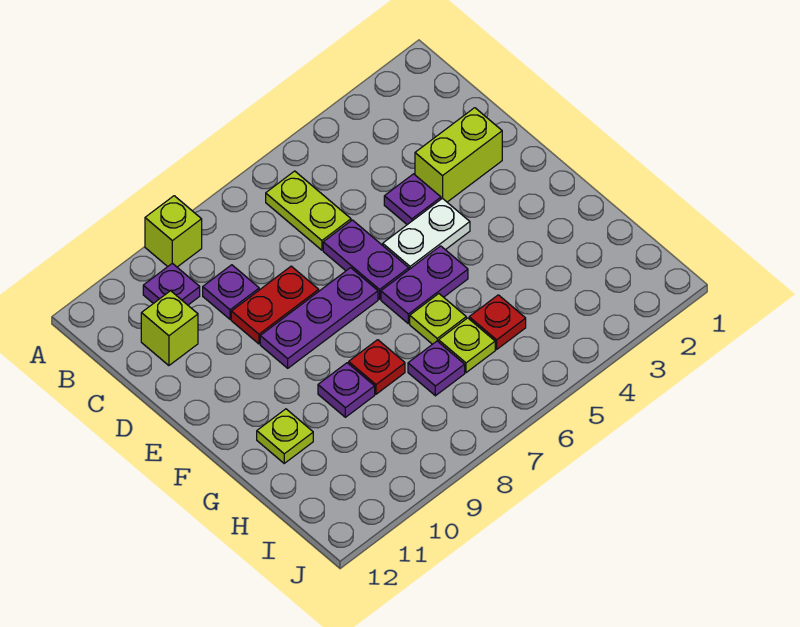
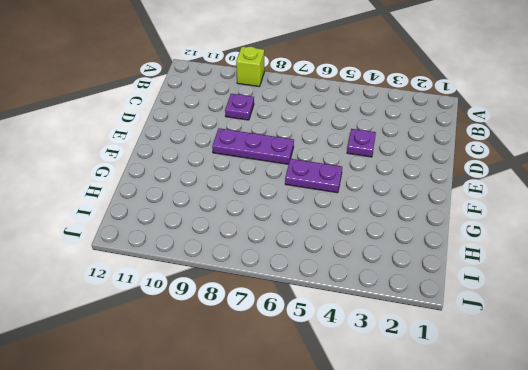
none -> lime plate B6:C6 level 1
none -> purple plate B10 level 1
none -> lime brick C11 level 1

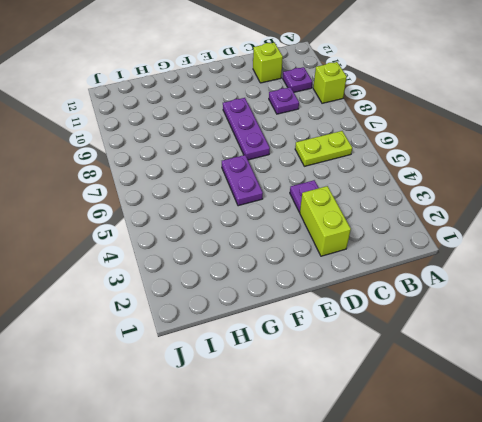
none -> purple plate D6:E6 level 1
none -> red plate D8:D9 level 1
none -> white plate E4:E5 level 1

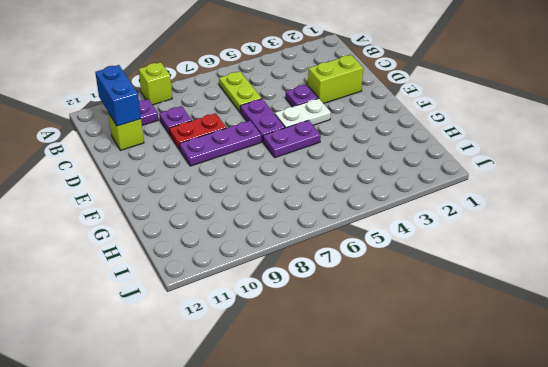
blue brick B11:C11 level 2 -> none
none -> lime plate G6 level 1
none -> red plate G8 level 1
none -> purple plate G9 level 1

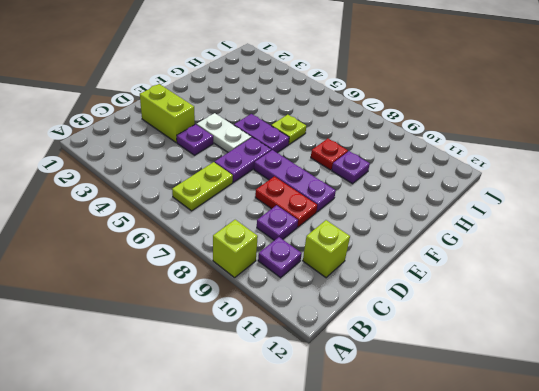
none -> lime plate G11 level 1
none -> red plate H5 level 1
none -> lime plate H6 level 1

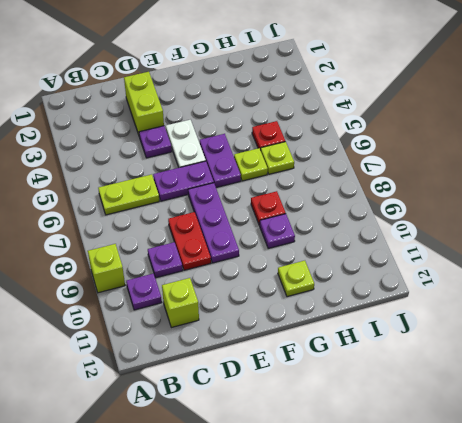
none -> purple plate H7 level 1

